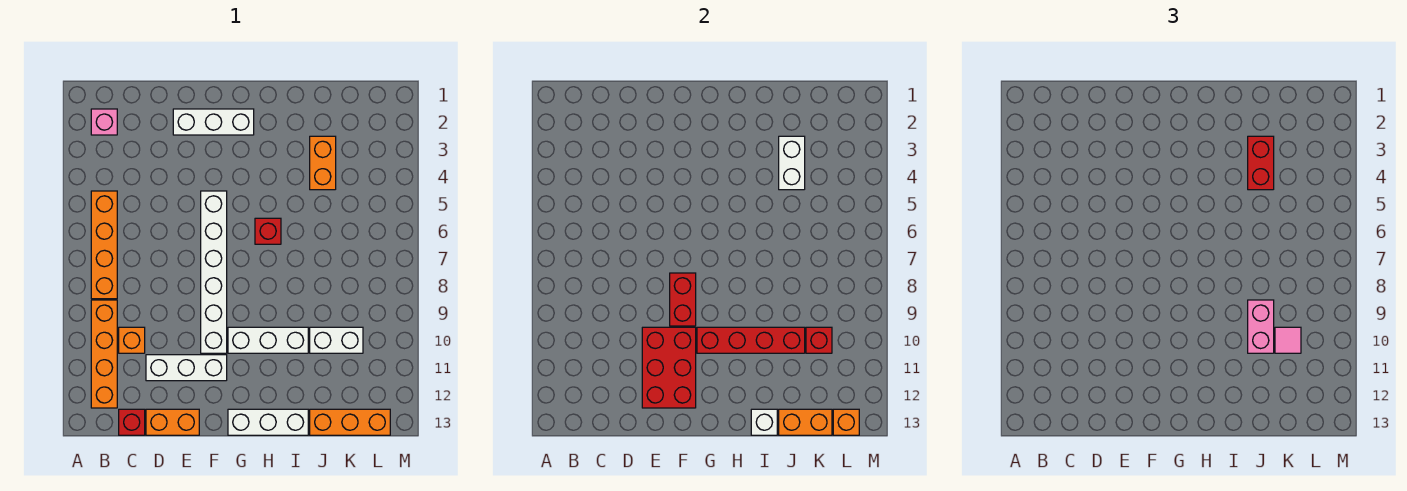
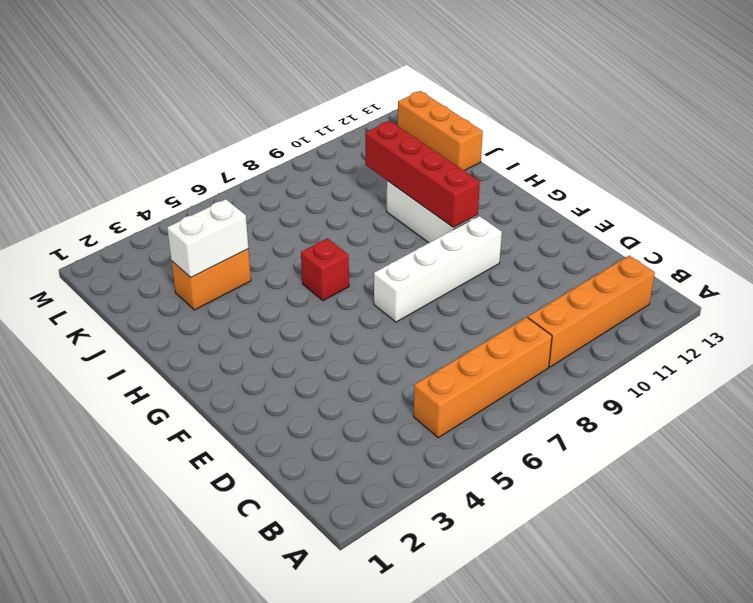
white brick F7:F10 level 1 -> white brick F5:F10 level 1
none -> pink brick B2 level 1
none -> orange brick C10 level 1
none -> red brick C13 level 1

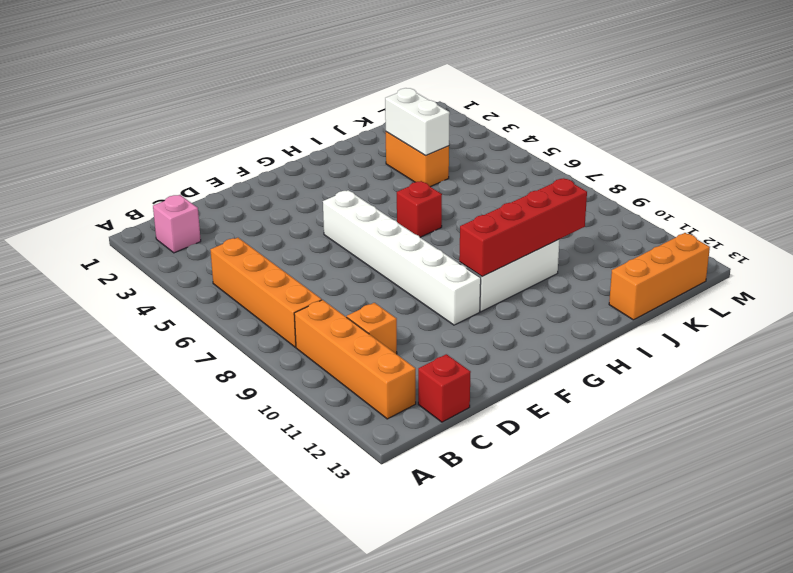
none -> white brick D11:F11 level 1
none -> orange brick D13:E13 level 1
none -> white brick E2:G2 level 1

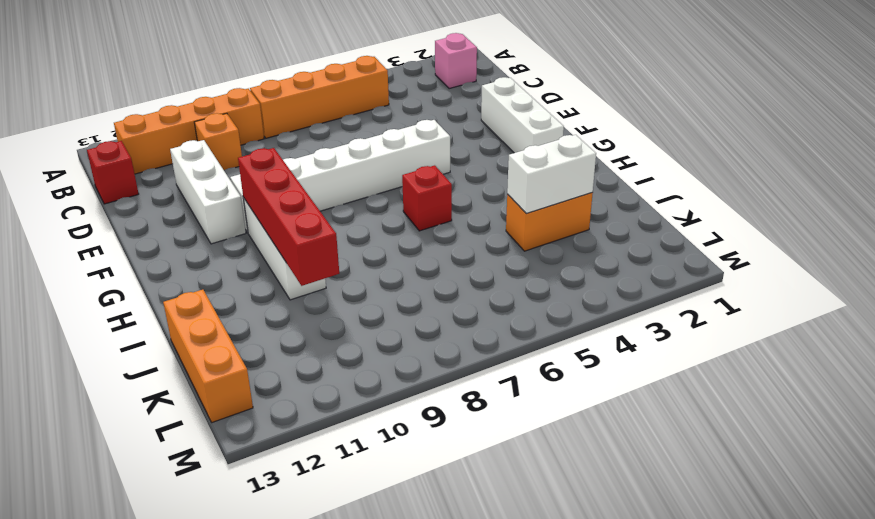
none -> orange brick D13:E13 level 1
none -> white brick G13:I13 level 1
none -> white brick J10:K10 level 1

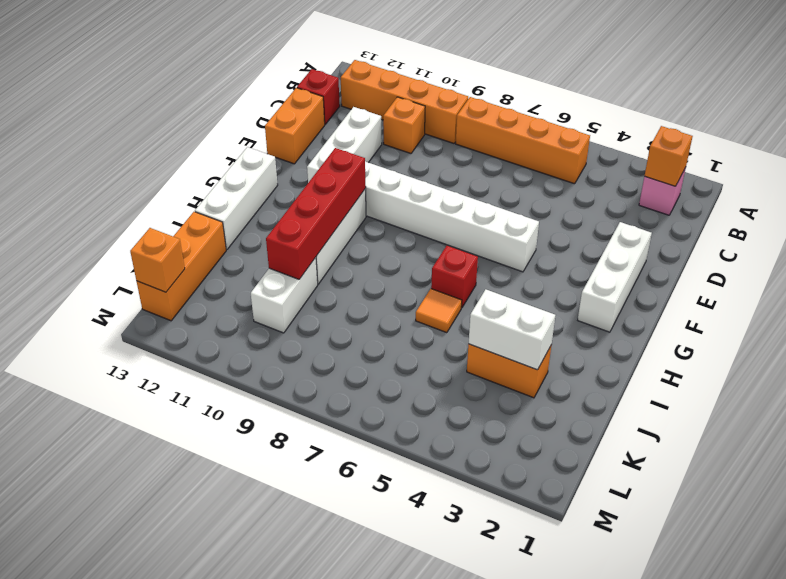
orange brick B2 level 2 -> none
orange tile I6 level 1 -> none
none -> red brick E10:F12 level 2
none -> red brick F8:F9 level 2
none -> white brick I13 level 2

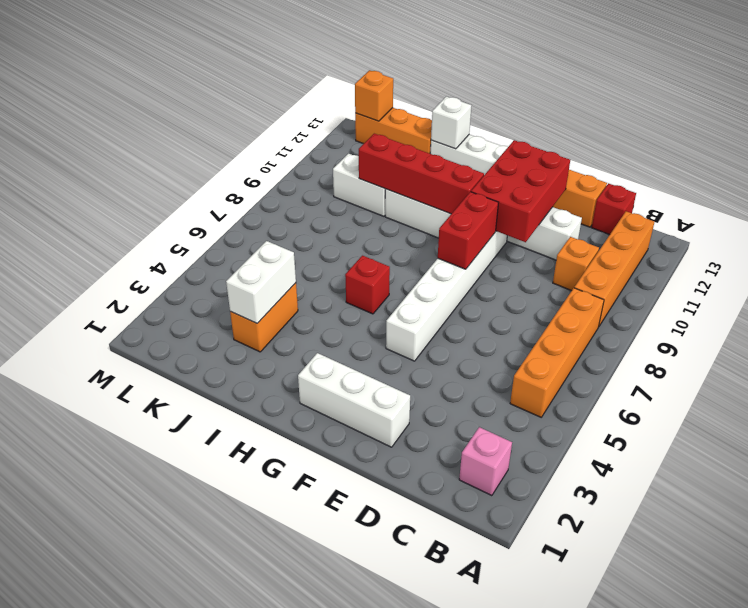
none -> orange brick J13:K13 level 2
none -> red brick K10 level 2
none -> red brick J3:J4 level 3

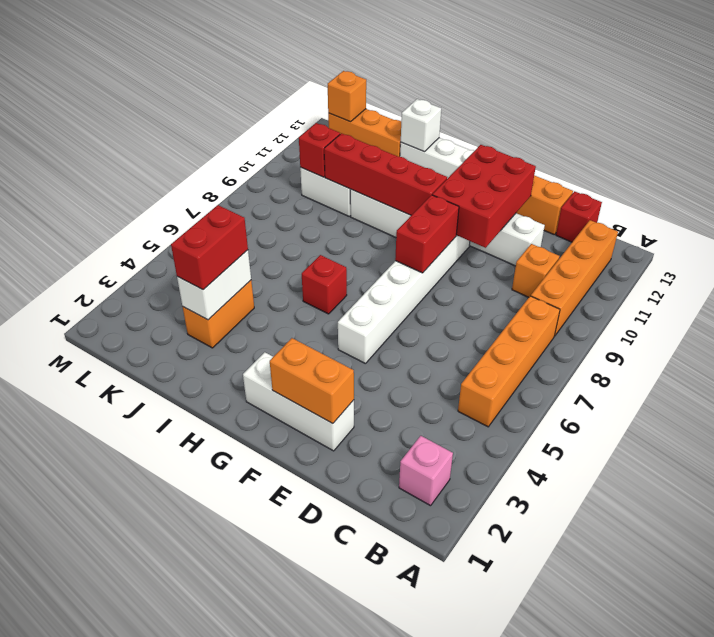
orange brick E2:F2 level 2 -> orange brick J13:K13 level 2
none -> pink brick J9:J10 level 3
none -> pink tile K10 level 3

